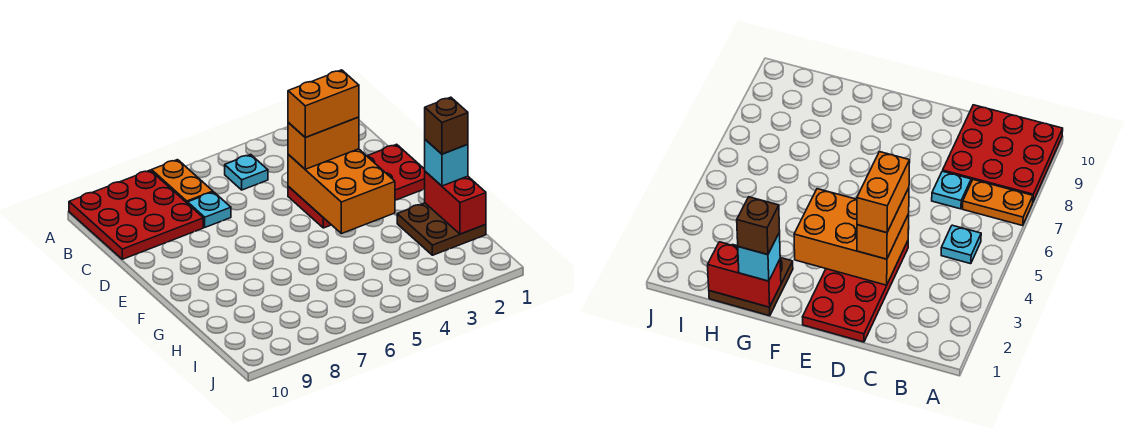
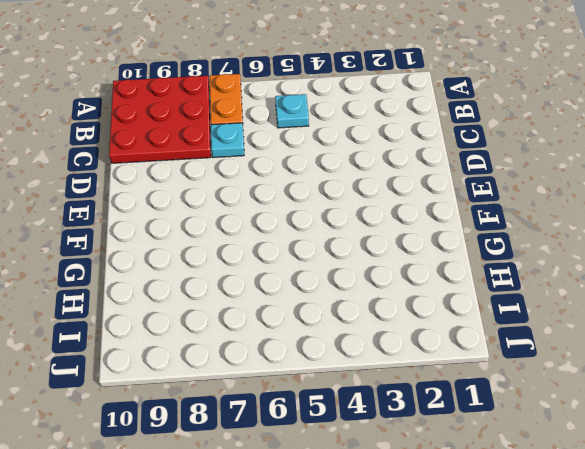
none -> red plate D1:E4 level 1
none -> brown plate G1:H2 level 1
none -> orange brick D3:F4 level 2

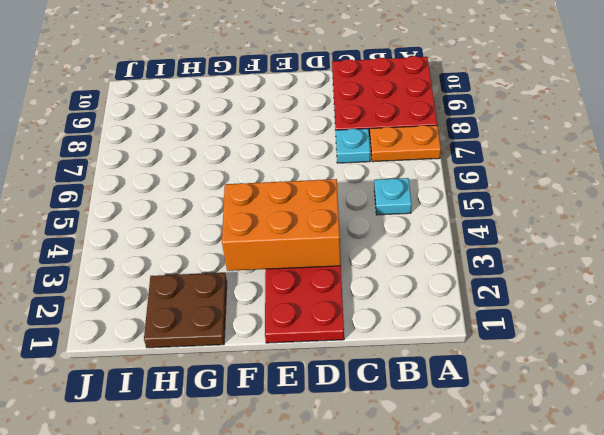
none -> red brick G1:H1 level 2
none -> orange brick D3:D4 level 3
none -> cyan brick G1 level 3

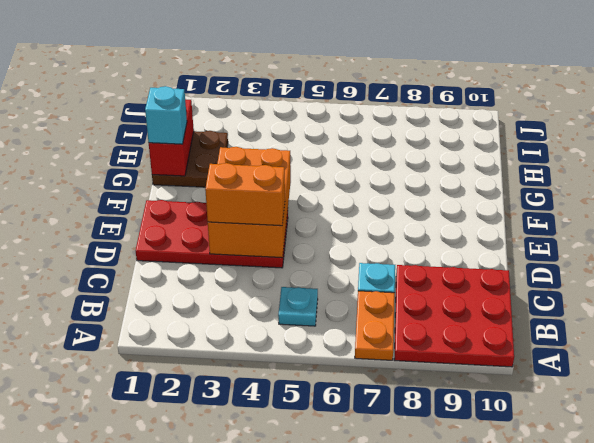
none -> orange brick D3:D4 level 4
none -> brown brick G1 level 4

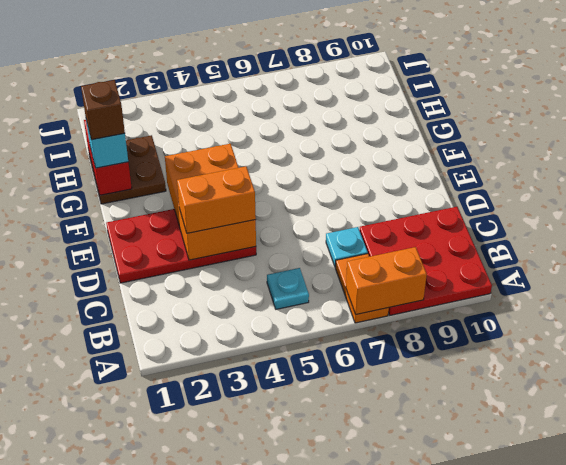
orange brick A7:A8 level 2 -> orange brick D3:D4 level 4

